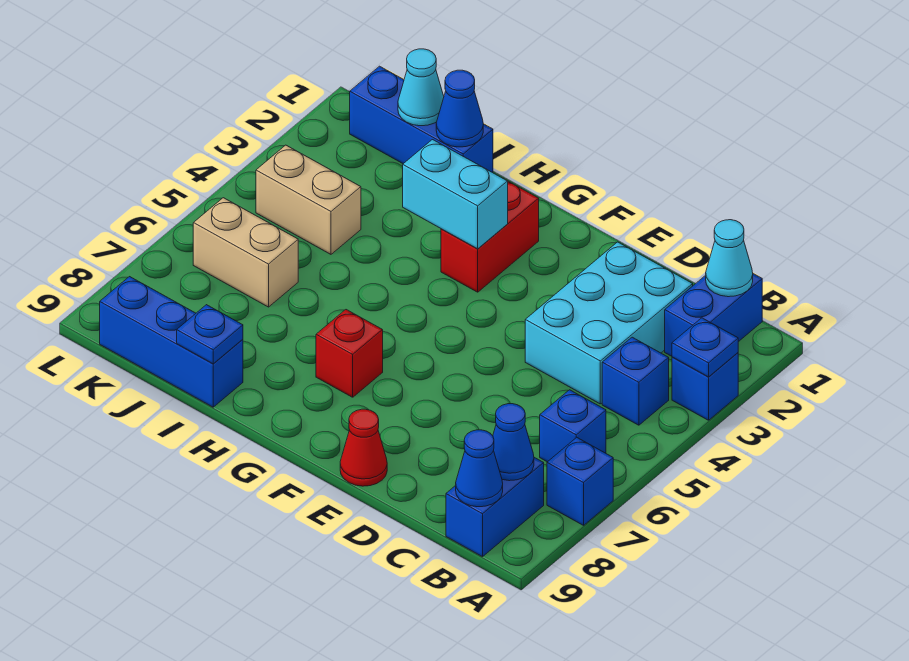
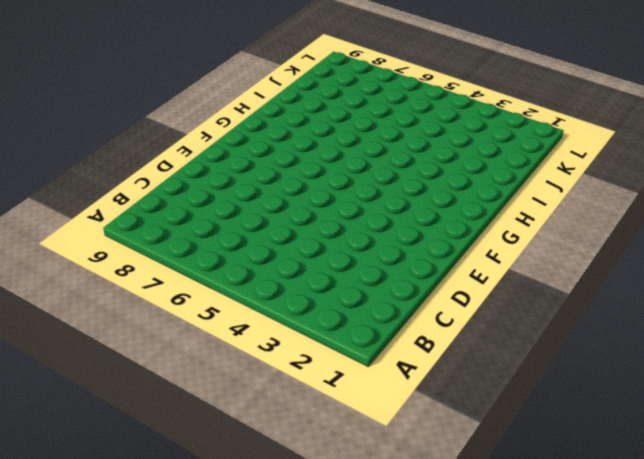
none -> blue brick A3 level 1
none -> blue brick A7 level 1
none -> blue brick B1:B2 level 1

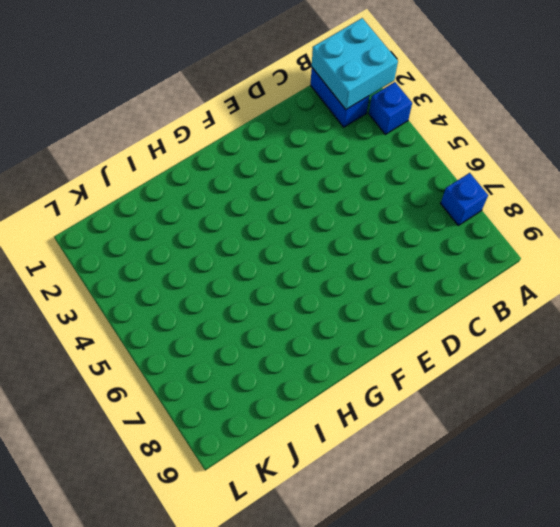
cyan brick A1:B2 level 2 -> cyan cone B1 level 2
none -> blue brick B4 level 1
none -> blue brick B6 level 1
none -> blue brick B8:B9 level 1

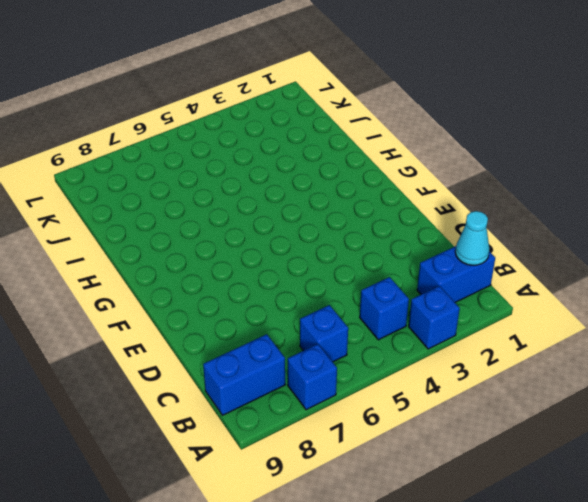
none -> cyan brick C2:D4 level 1
none -> red cone E9 level 1
none -> red brick G2:G3 level 1

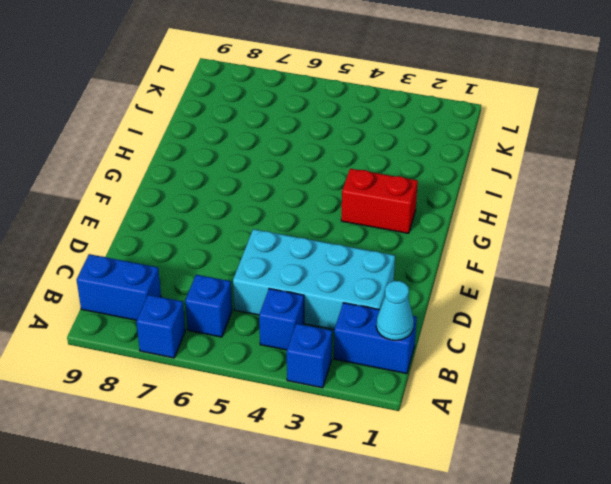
cyan brick C2:D5 level 1 -> cyan brick C2:D4 level 1
none -> red cone E9 level 1
none -> red brick G7 level 1
none -> blue brick I1:K1 level 1

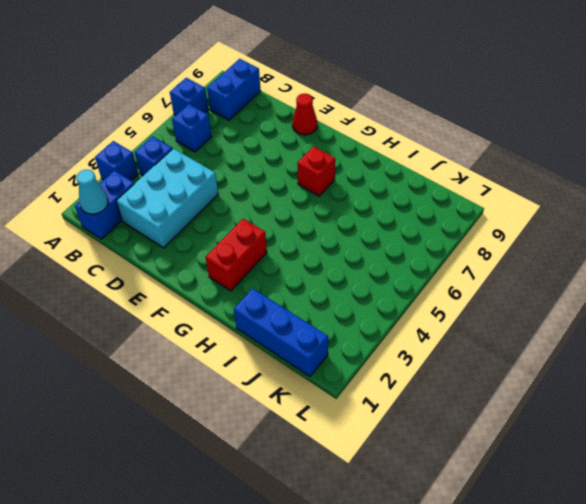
none -> blue brick I9:K9 level 1
none -> tan brick J4:K4 level 1
none -> tan brick J6:K6 level 1

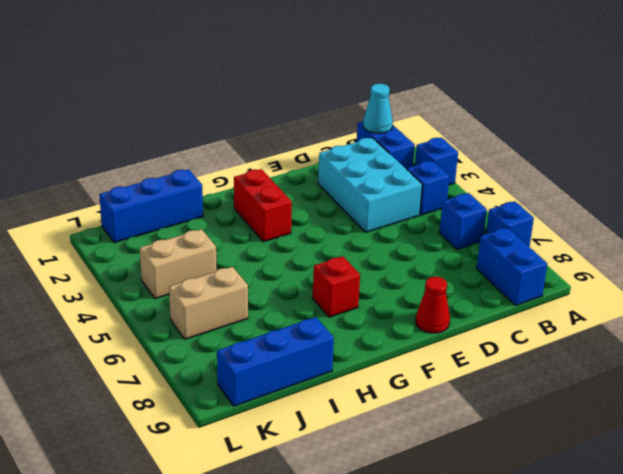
none -> blue plate A3 level 2
none -> blue cone B8 level 2
none -> blue cone B9 level 2

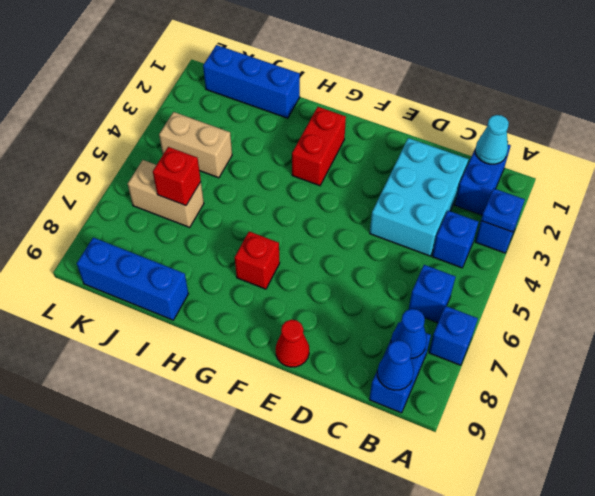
red brick J6 level 2 -> none
none -> cyan brick G3:H3 level 2
none -> blue cone I1 level 2
none -> blue plate I9 level 2

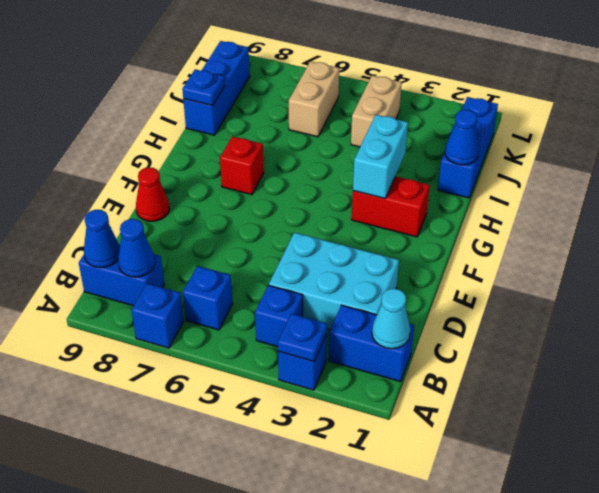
none -> cyan cone J1 level 2

